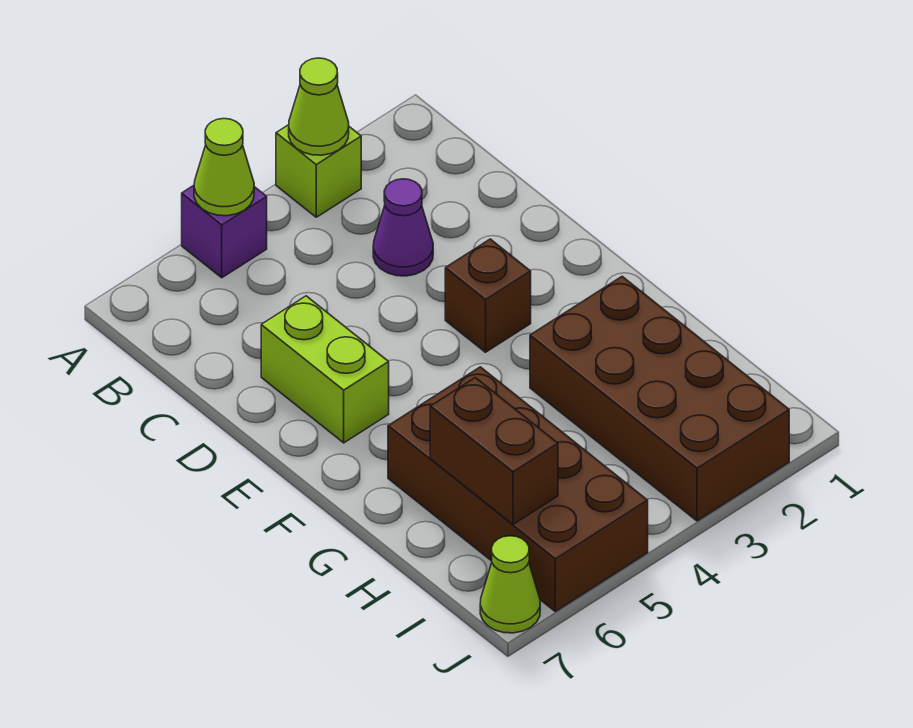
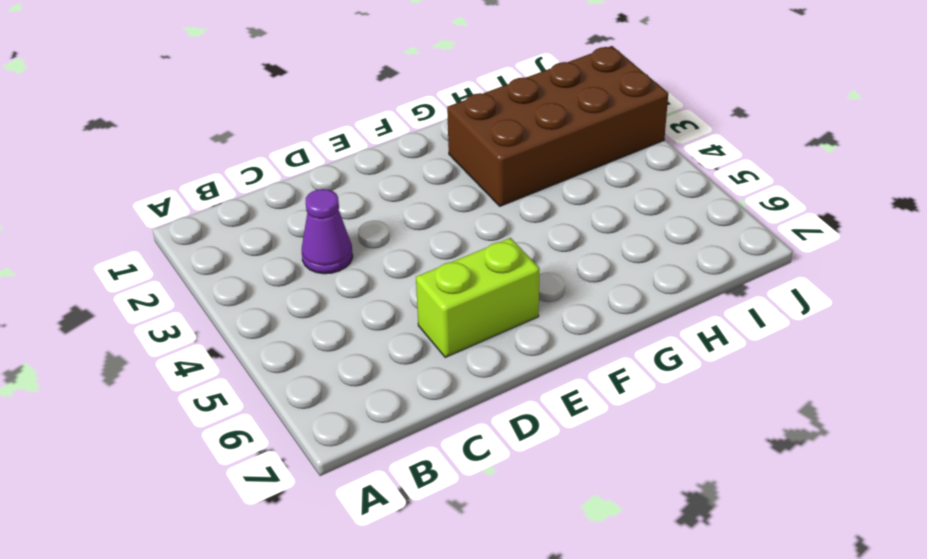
none -> lime brick A3 level 1
none -> purple brick A5 level 1

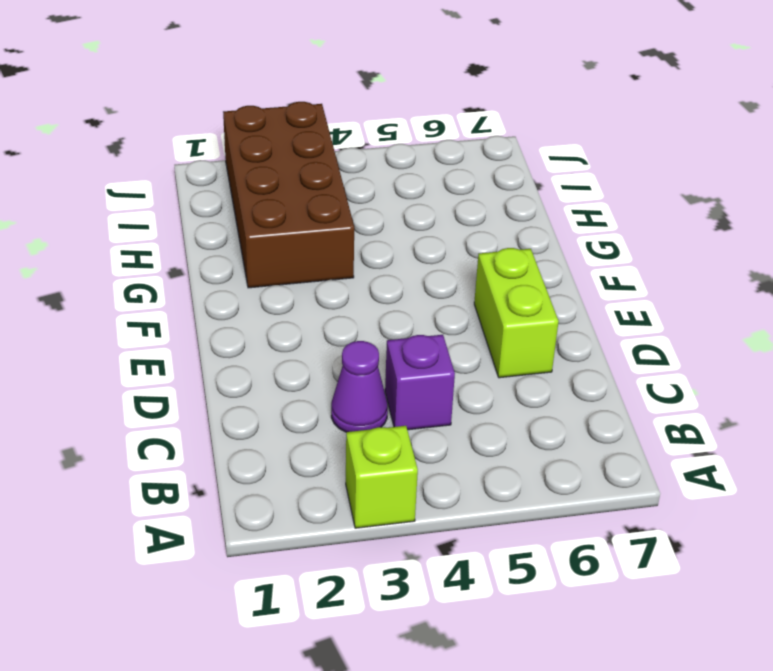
purple brick C4 level 1 -> purple brick A5 level 1
none -> brown brick E3 level 1
none -> brown brick G5:J6 level 1

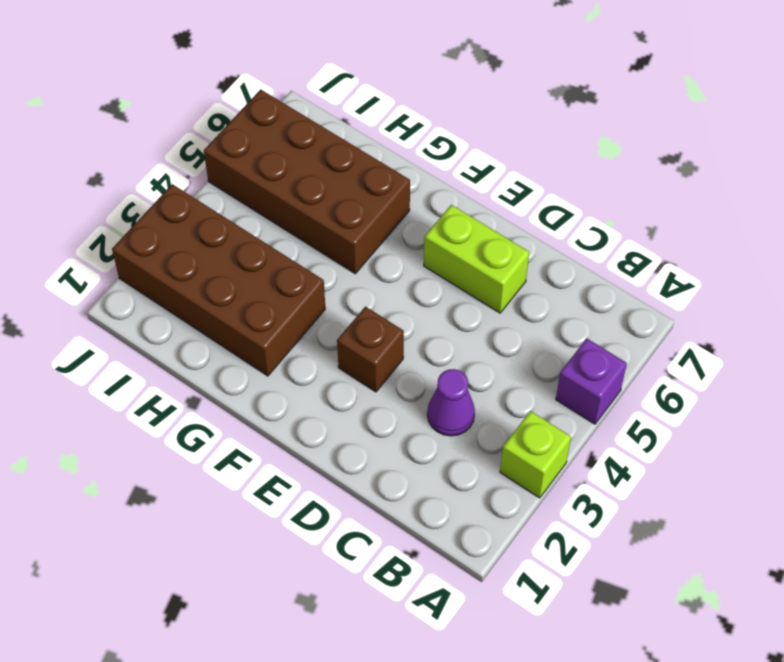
none -> lime cone J7 level 1
none -> lime cone A3 level 2

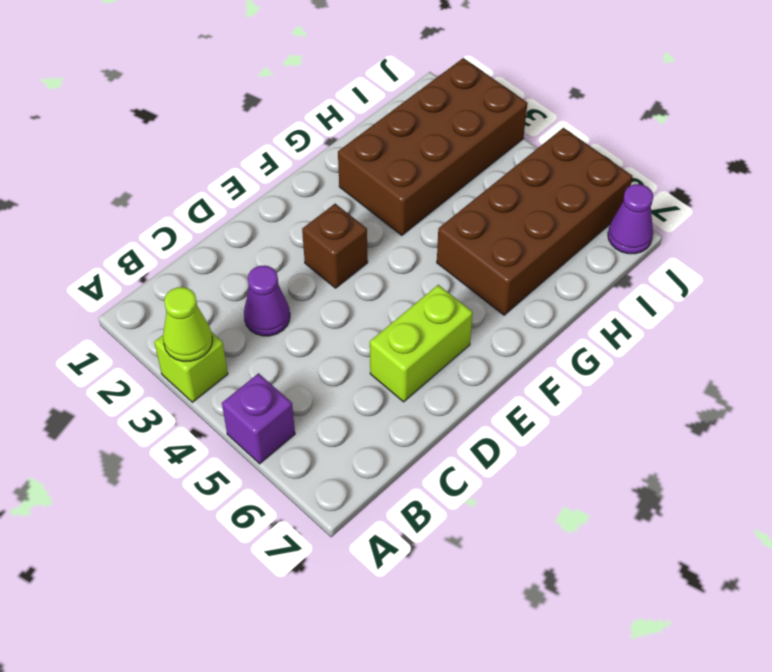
purple cone J7 level 1 -> lime cone J7 level 1
none -> lime cone A5 level 2
none -> brown brick H6:I6 level 2

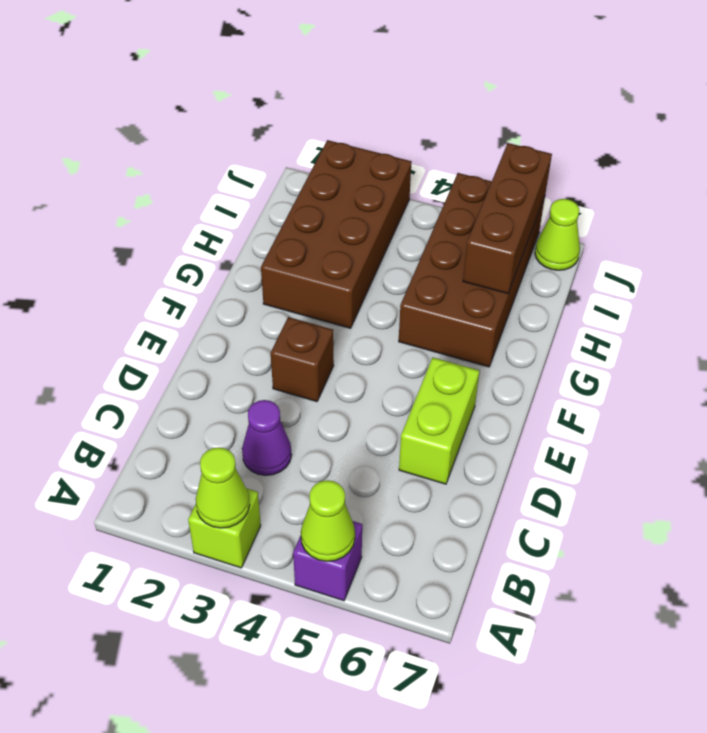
brown brick H6:J6 level 2 -> brown brick H6:I6 level 2

